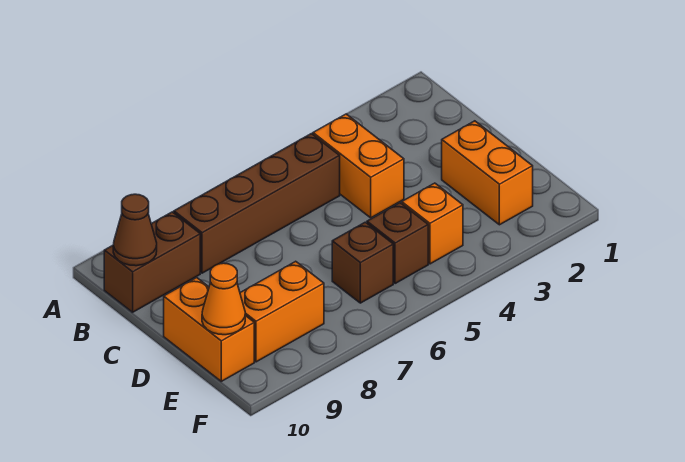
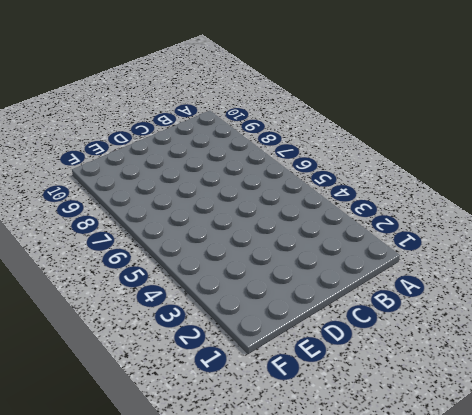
none -> orange brick B4:C4 level 1
none -> brown brick B5:B8 level 1

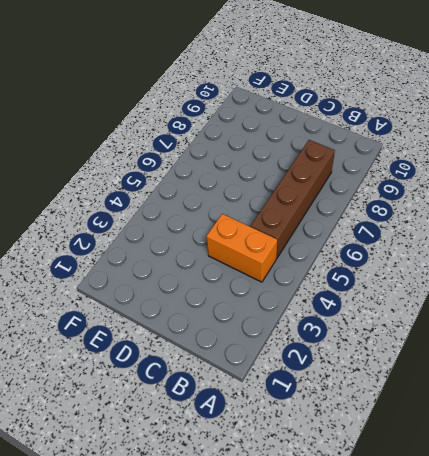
none -> brown brick B9:B10 level 1
none -> orange brick D2:E2 level 1

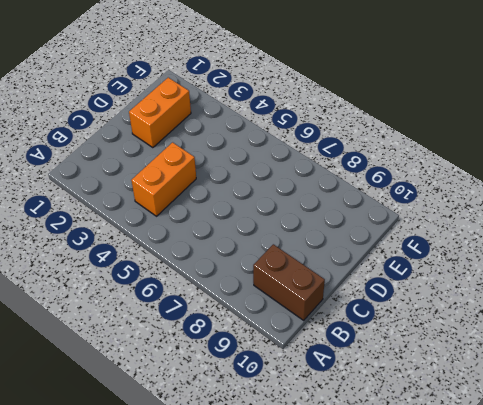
none -> brown brick B5:B8 level 1
none -> orange brick D10:E10 level 1

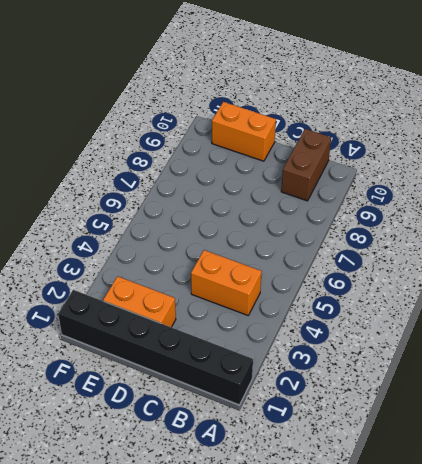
black brick A1:F1 level 1 -> none
none -> brown brick B5:B8 level 1
none -> orange brick E4 level 1

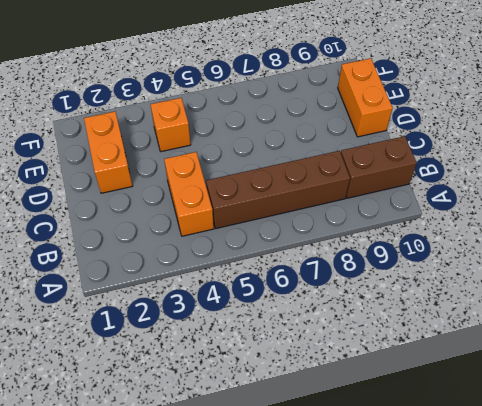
none -> brown brick E5 level 1
none -> brown brick E6 level 1

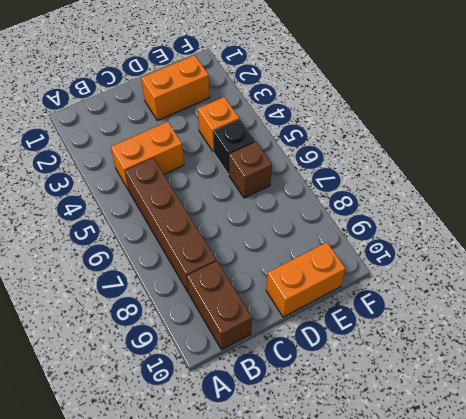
black brick E5 level 1 -> brown brick E5 level 1
none -> orange brick E8:E9 level 1
none -> brown cone B10 level 2

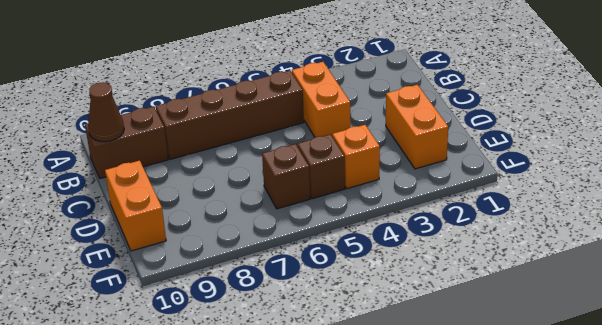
none -> orange brick E8:E9 level 1
none -> orange cone E10 level 2

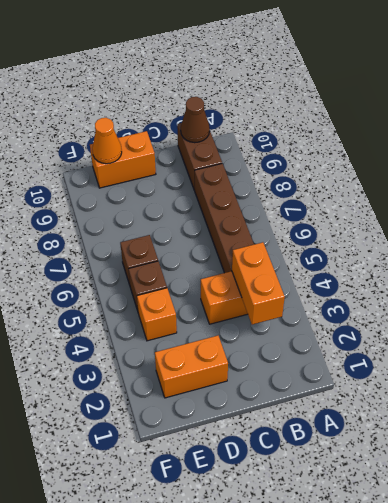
orange brick B3:B4 level 2 -> orange brick E8:E9 level 1

